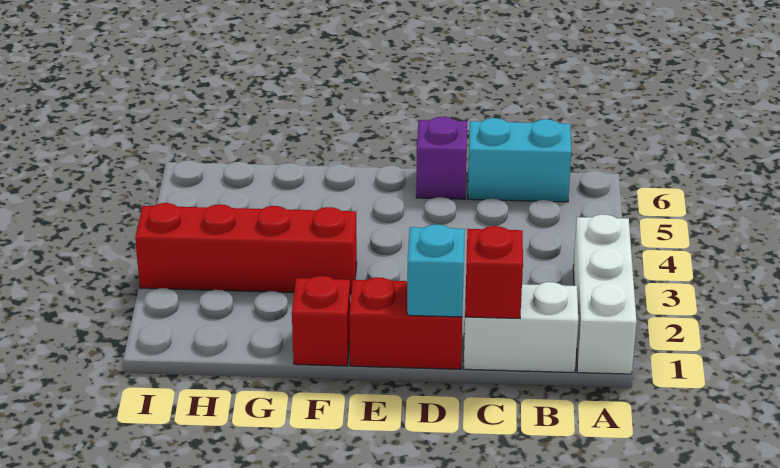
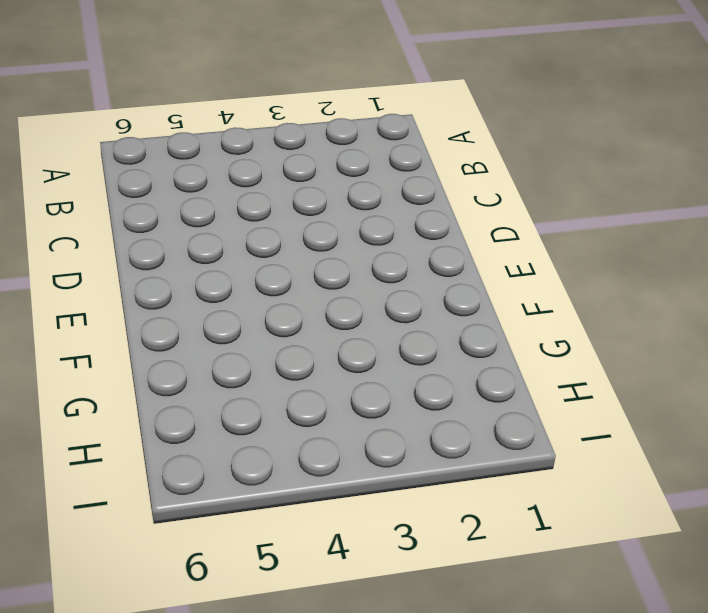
none -> white brick A1:A3 level 1
none -> white brick B1:C1 level 1

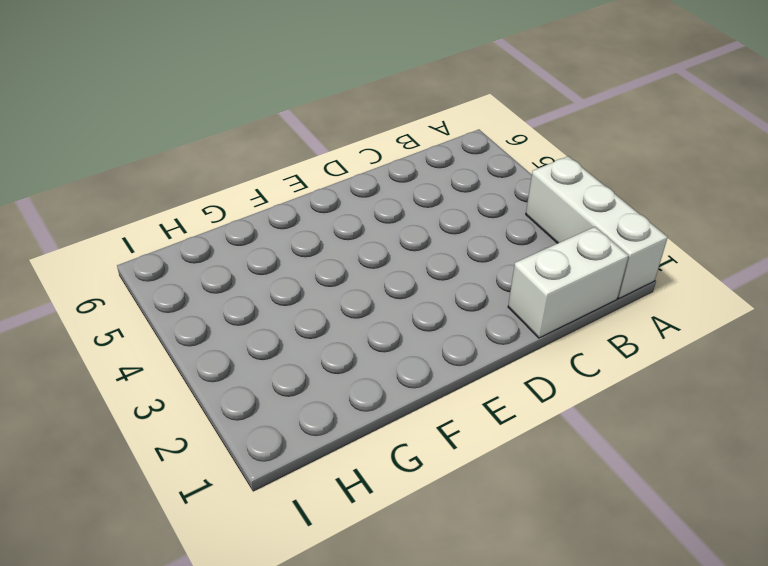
none -> cyan brick B6:C6 level 1
none -> red brick D1:E1 level 1

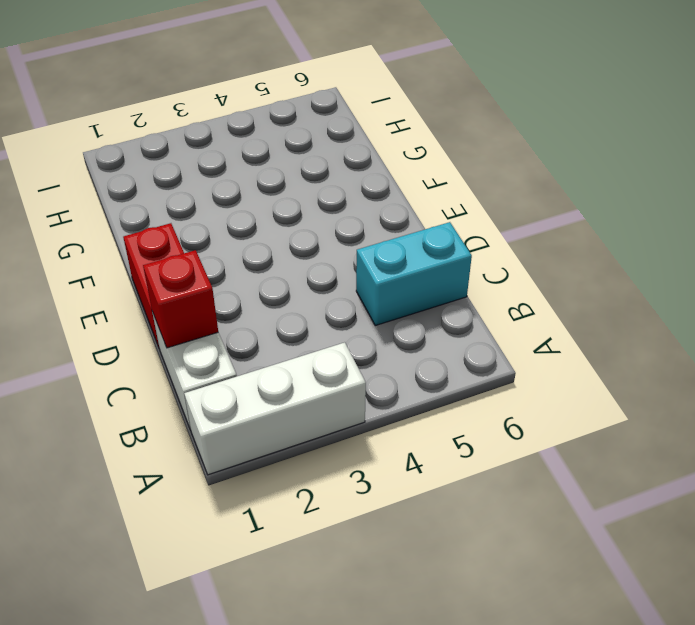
cyan brick C5:C6 level 1 -> cyan brick B6:C6 level 1
none -> purple brick D6 level 1
none -> red brick F1 level 1

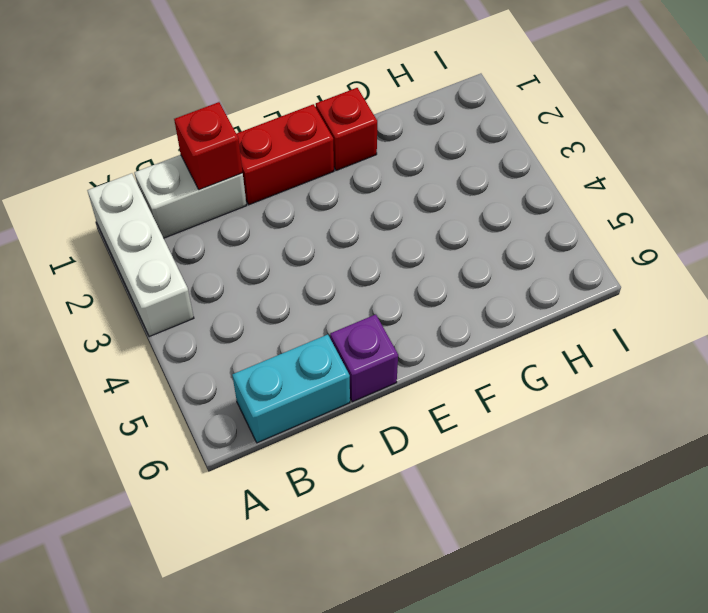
none -> red brick F3:I3 level 1
none -> cyan brick D1 level 2

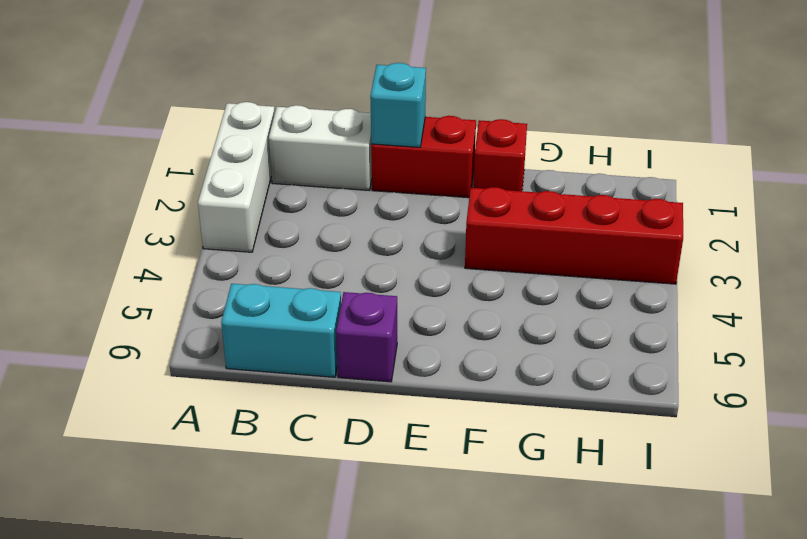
none -> red brick C1 level 2

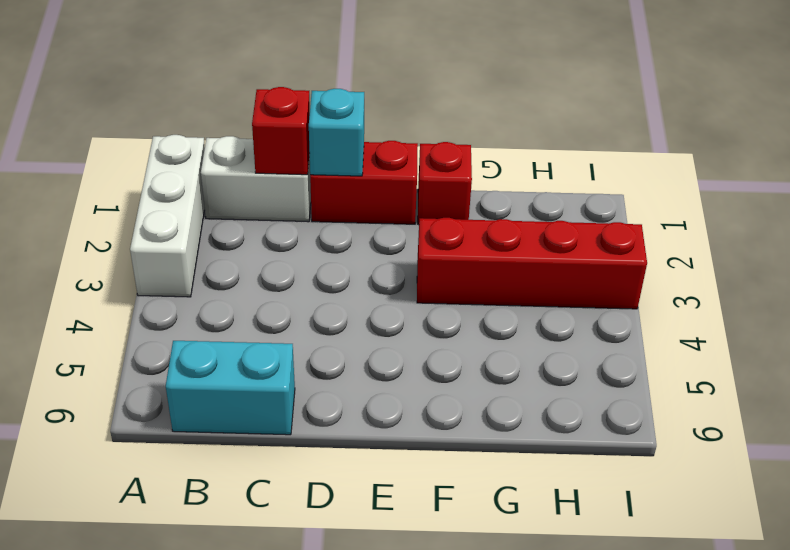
none -> purple brick D6 level 1

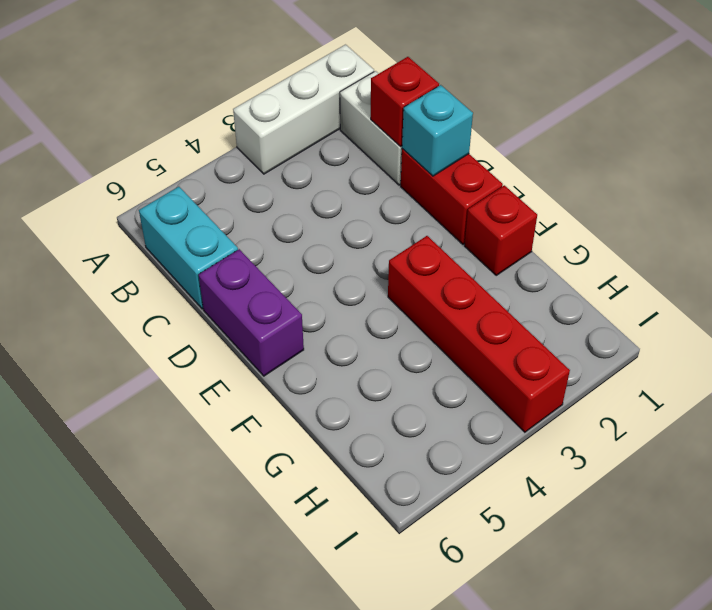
purple brick D6:E6 level 1 -> purple brick D6 level 1

